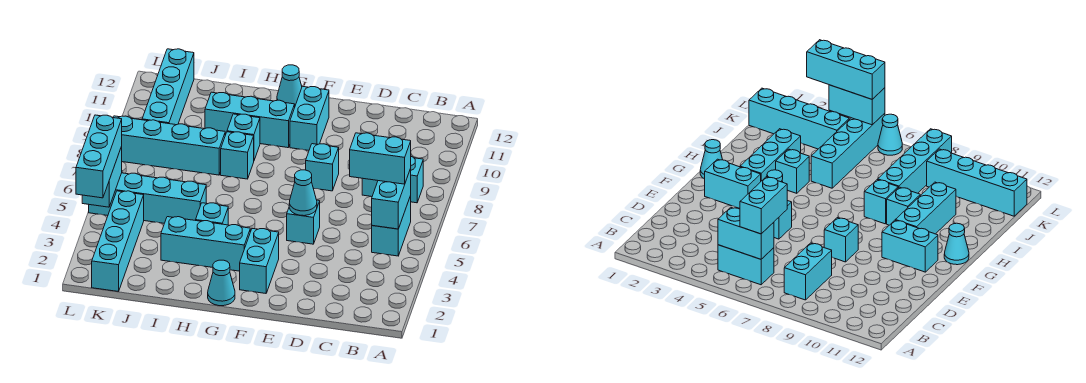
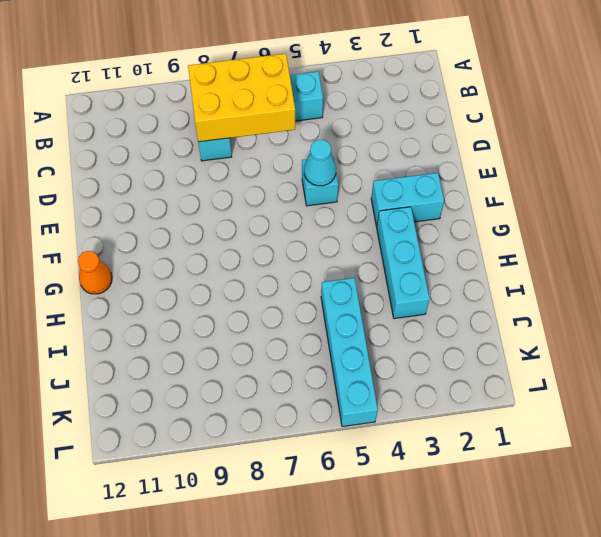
yellow brick B6:C8 level 2 -> cyan brick B5:B6 level 2
orange cone G12 level 1 -> cyan cone G12 level 1
none -> cyan brick E8 level 1
none -> cyan brick F10:F11 level 1
none -> cyan cone G1 level 1

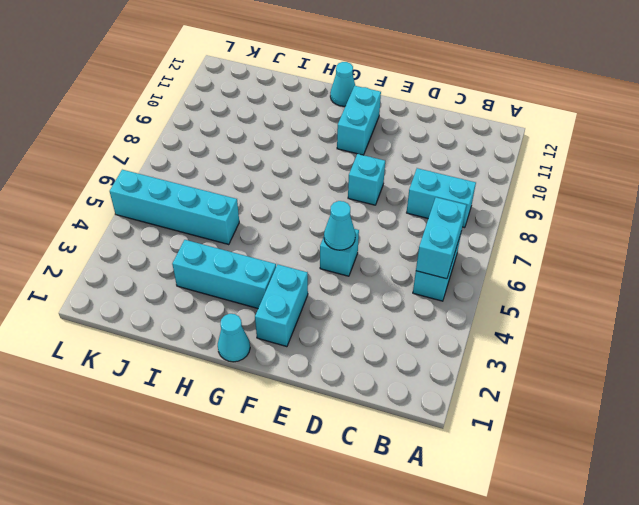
none -> cyan brick G10:I10 level 1
none -> cyan brick H4 level 1
none -> cyan brick H8 level 1

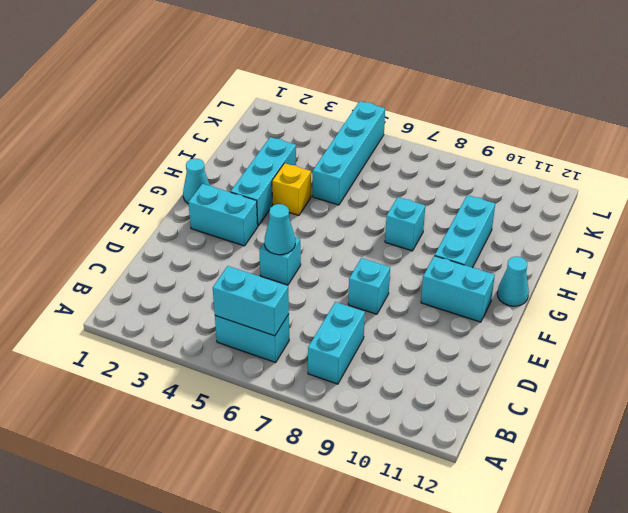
yellow brick H4 level 1 -> cyan brick H4 level 1
none -> cyan brick H9 level 1
none -> cyan brick I8:L8 level 1
none -> cyan brick K1:K4 level 1

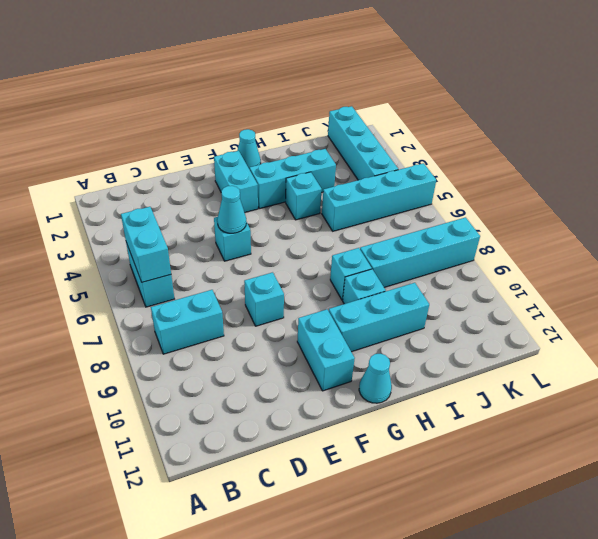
none -> cyan brick K9:K12 level 1
none -> cyan cone L6 level 1
none -> cyan brick L4:L5 level 2

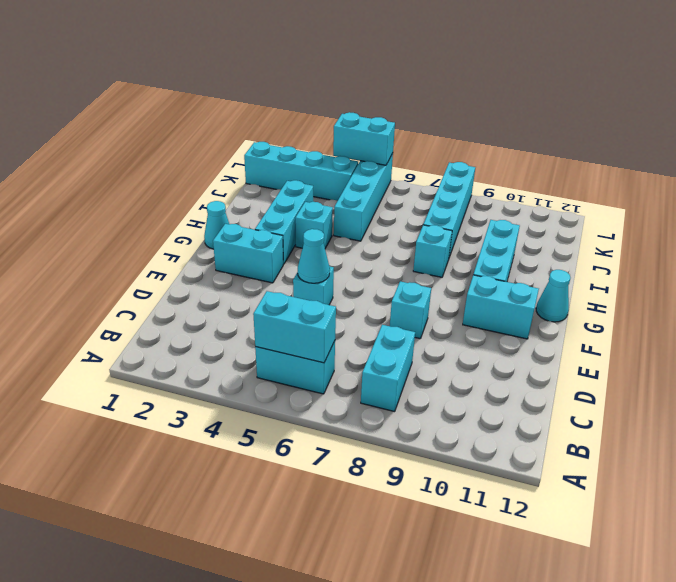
none -> cyan brick H9 level 1
none -> cyan brick K9:K12 level 1
none -> cyan cone L6 level 1

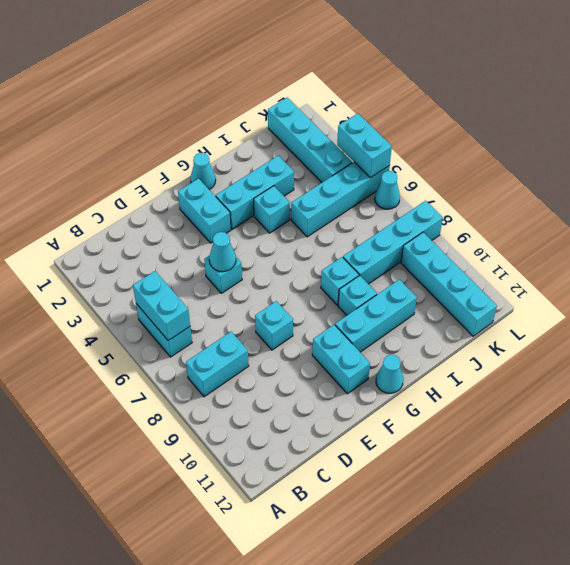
none -> cyan brick B6:C6 level 3
none -> cyan brick L3:L5 level 3

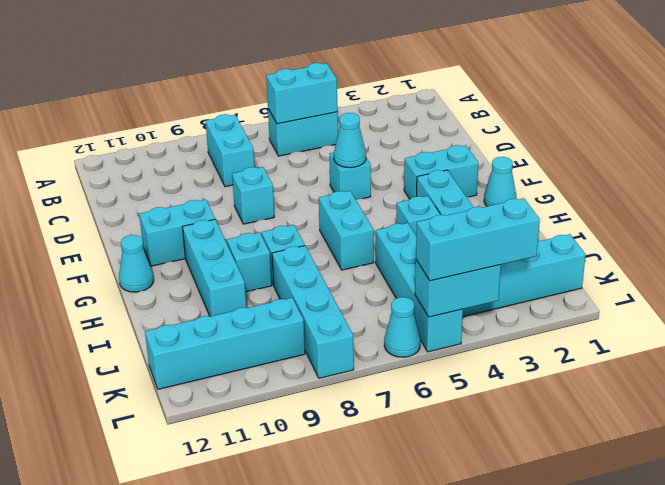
cyan brick G6:H6 level 1 -> cyan brick B6:C6 level 3

